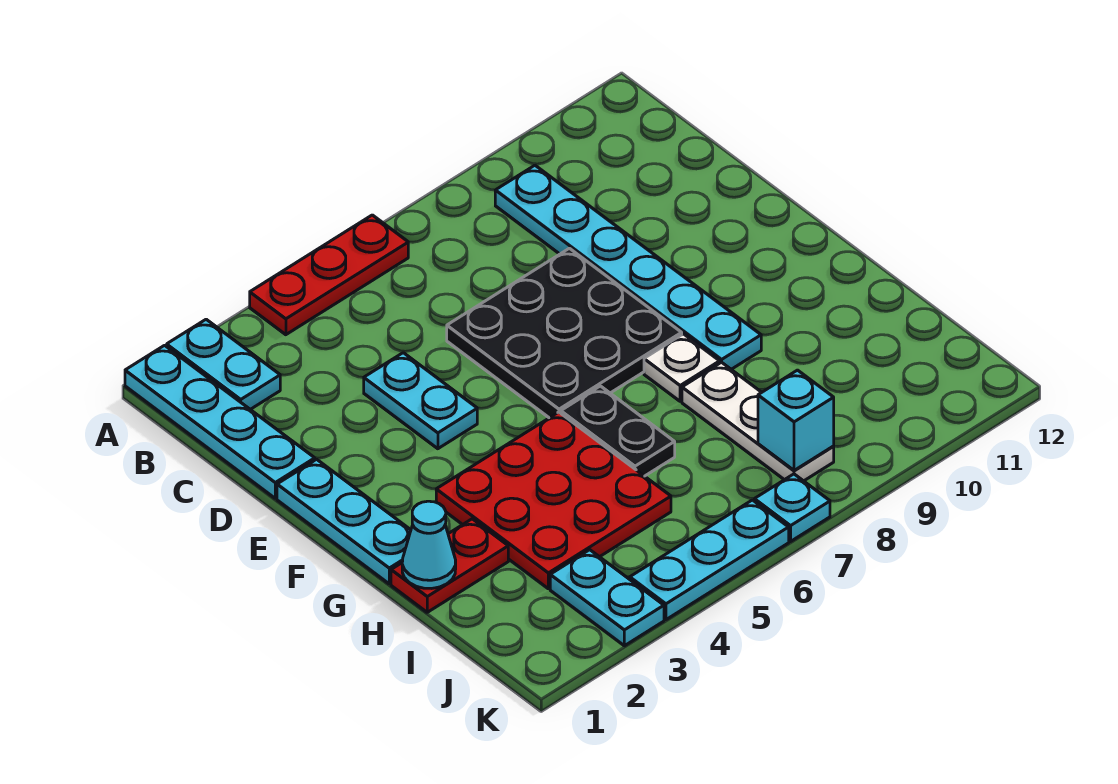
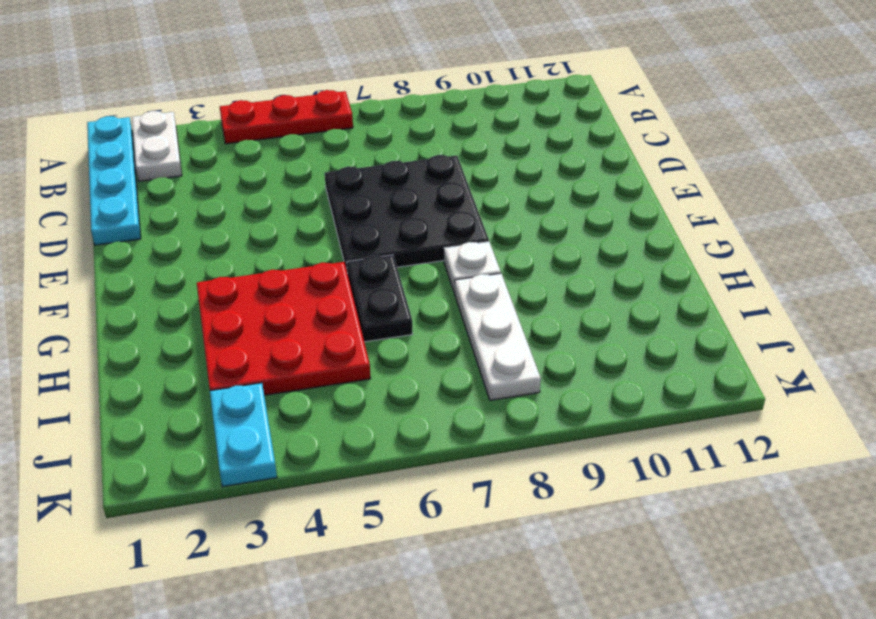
white plate A2:B2 level 1 -> cyan plate A2:B2 level 1
none -> cyan plate B9:G9 level 1
none -> cyan plate D4:E4 level 1
none -> cyan plate E1:G1 level 1

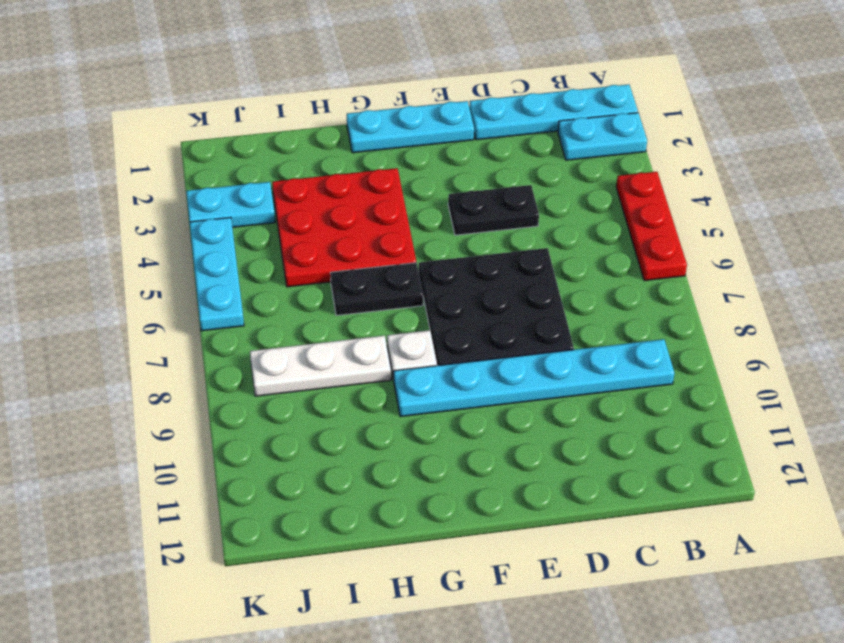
black plate D4:E4 level 1 -> cyan plate D4:E4 level 1
none -> red plate H1:H2 level 1
none -> cyan plate K7 level 1
none -> cyan cone H1 level 2

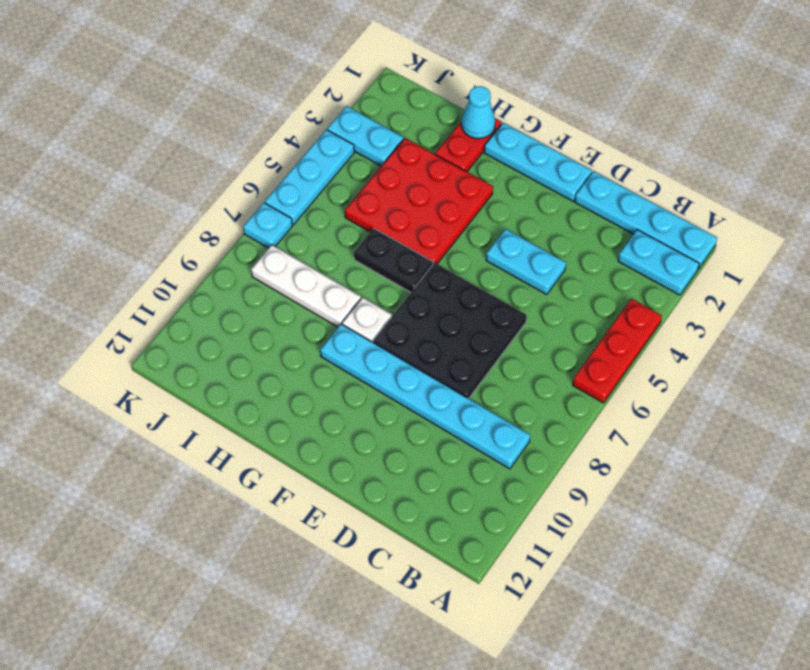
none -> cyan brick J8 level 2

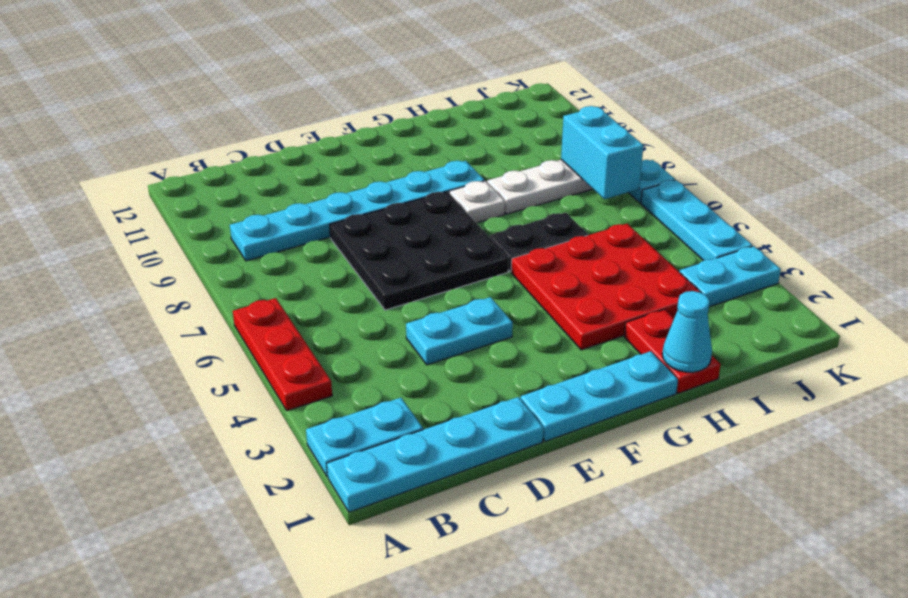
cyan brick J7:J8 level 2 -> cyan brick J8 level 2

